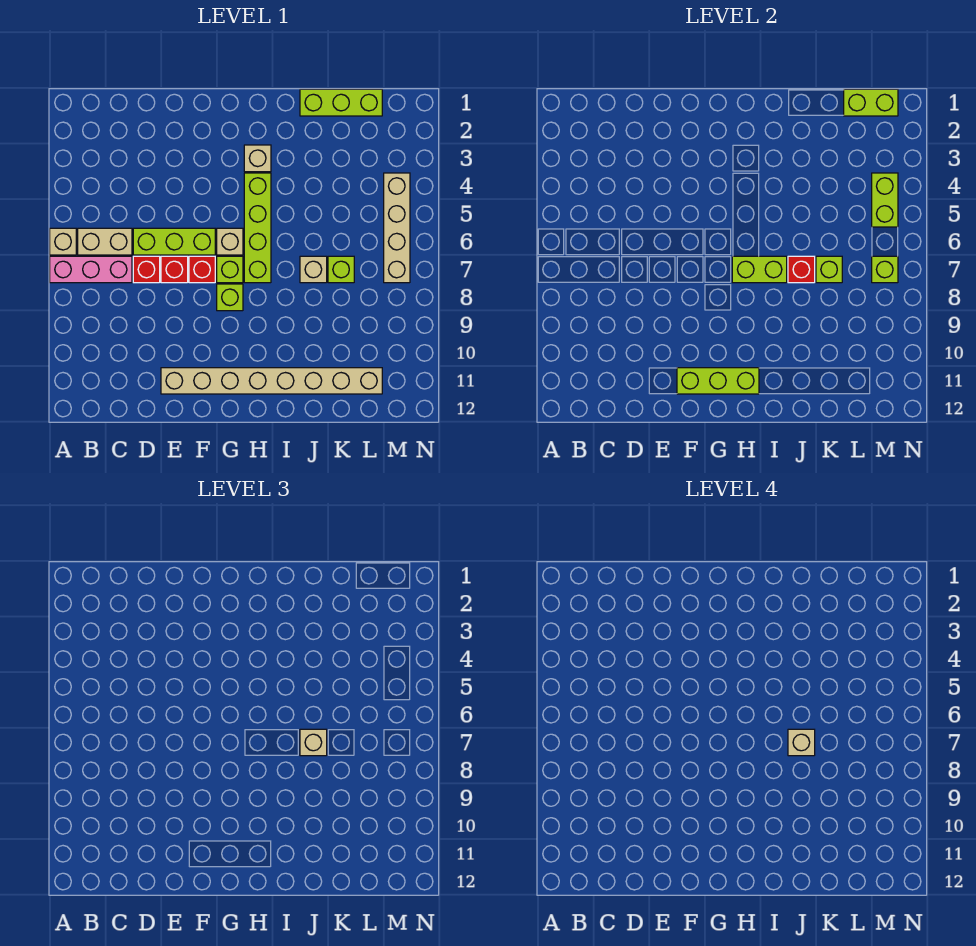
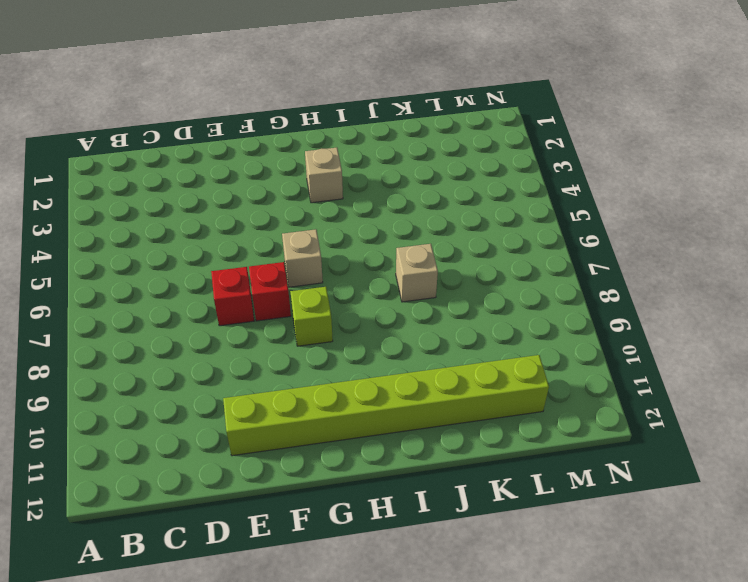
lime brick E11:L11 level 1 -> tan brick E11:L11 level 1
none -> tan brick A6 level 1
none -> pink brick A7:C7 level 1
none -> tan brick B6:C6 level 1

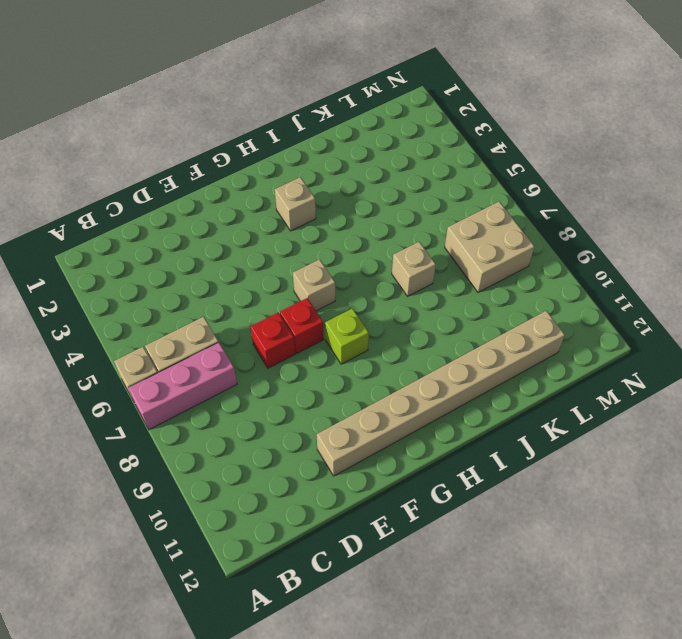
tan brick L7:M8 level 1 -> tan brick M4:M7 level 1
none -> lime brick D6:F6 level 1
none -> red brick D7 level 1
none -> lime brick G7 level 1

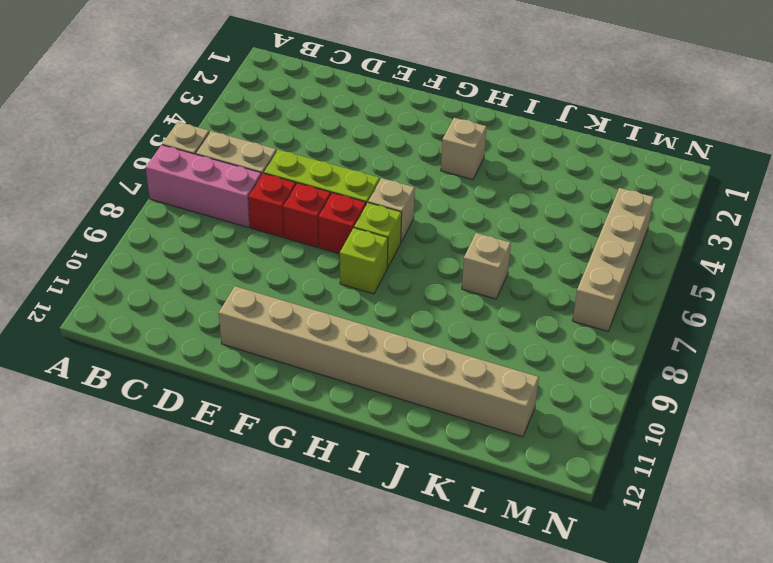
none -> lime brick H4:H7 level 1
none -> lime brick J1:L1 level 1
none -> lime brick K7 level 1

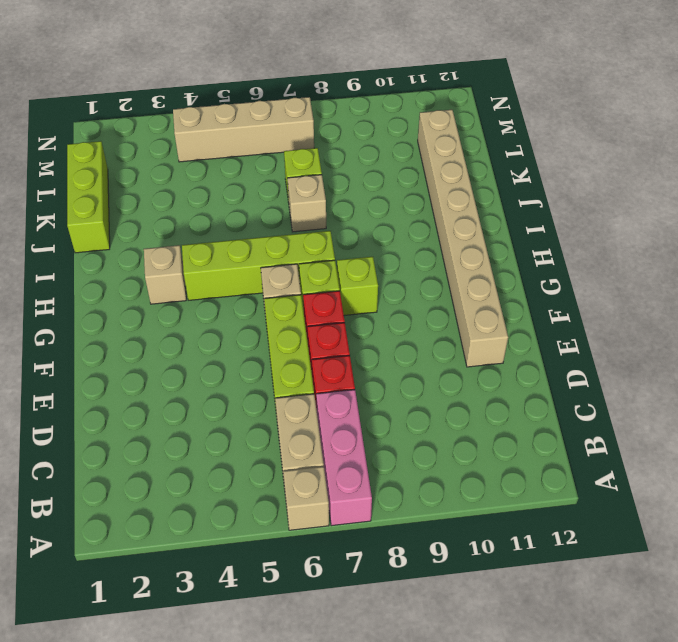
none -> lime brick F11:H11 level 2
none -> lime brick H7:I7 level 2
none -> red brick J7 level 2

